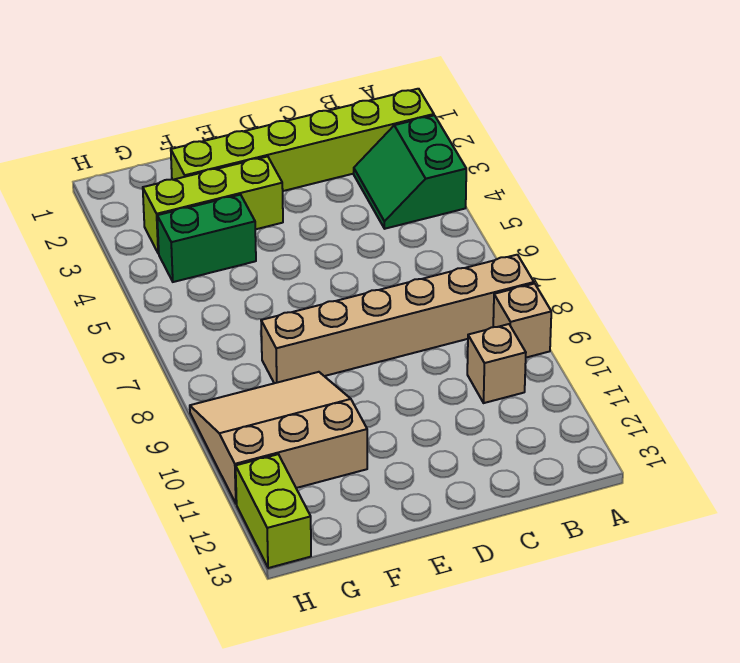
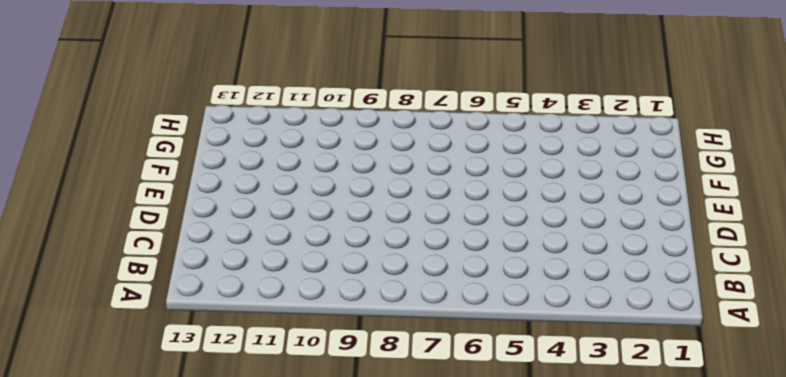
none -> lime brick A2:F2 level 1
none -> green slope A3:B4 level 1 top A

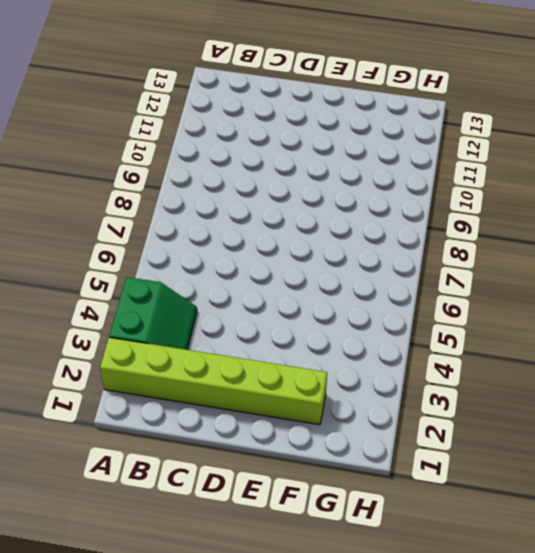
none -> tan brick A8:F8 level 1
none -> tan brick A9 level 1

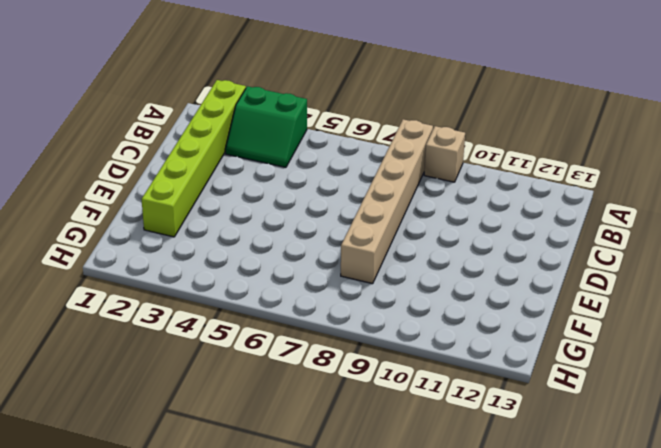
none -> tan brick B10 level 1
none -> lime brick E3:G3 level 1

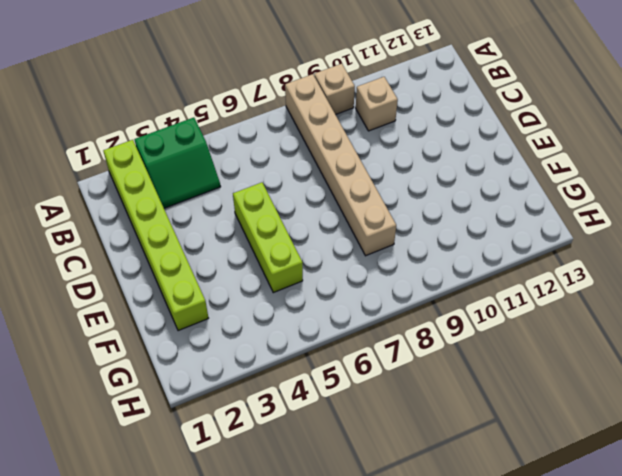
lime brick D5:F5 level 1 -> lime brick E3:G3 level 1
none -> green brick F4:G4 level 1
none -> tan slope F9:H11 level 1 top 11

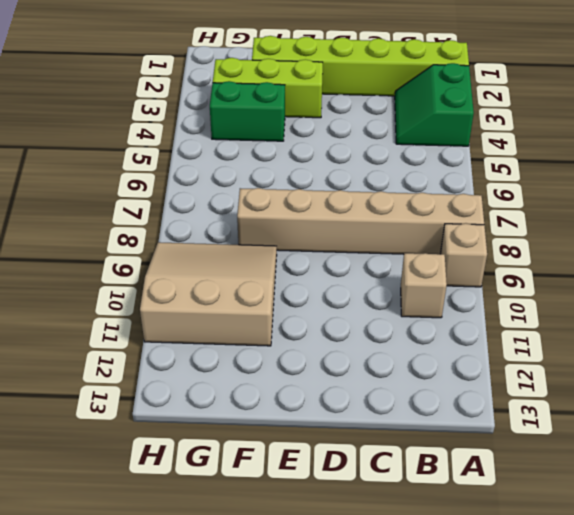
none -> lime brick H12:H13 level 1

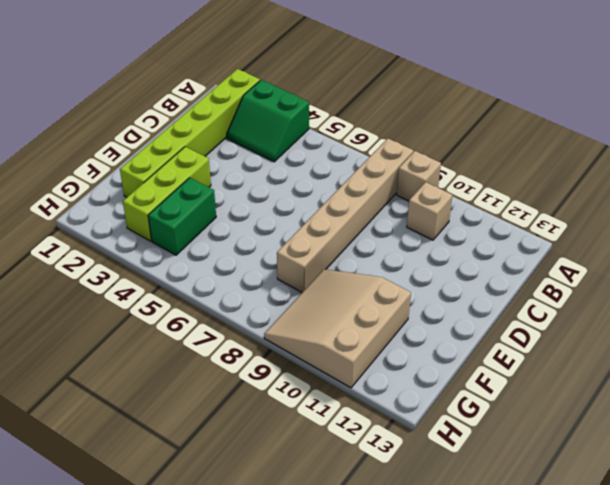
none -> lime brick H12:H13 level 1

